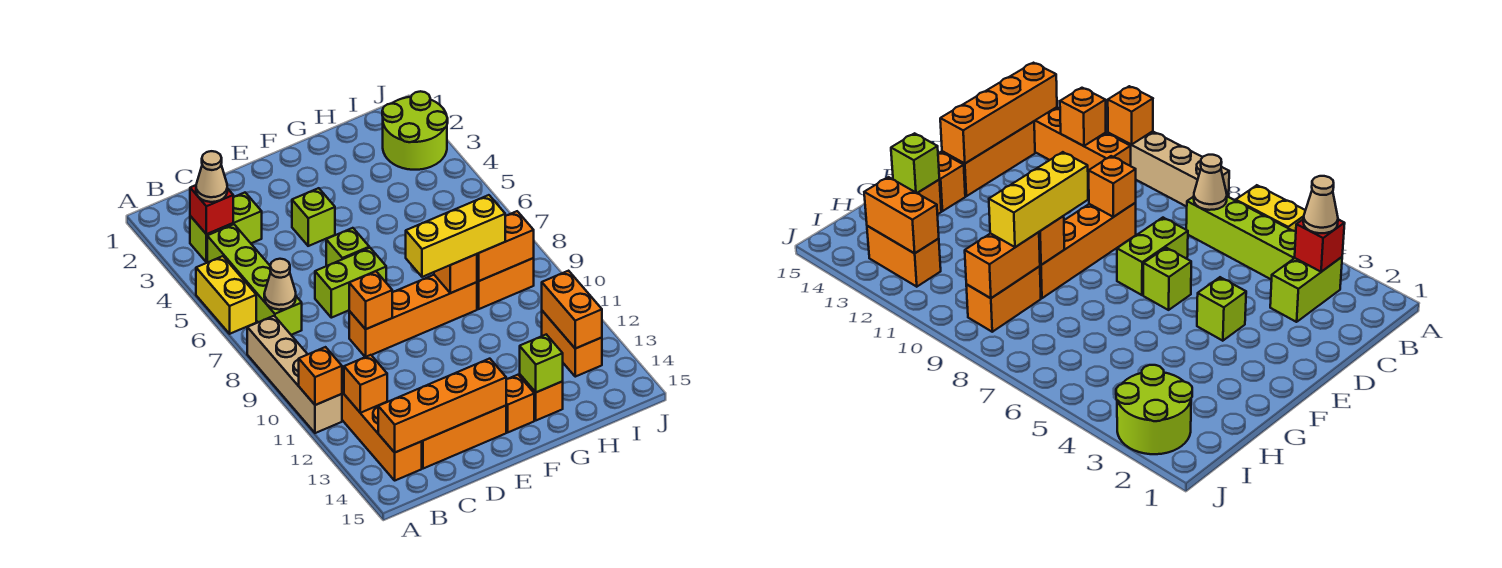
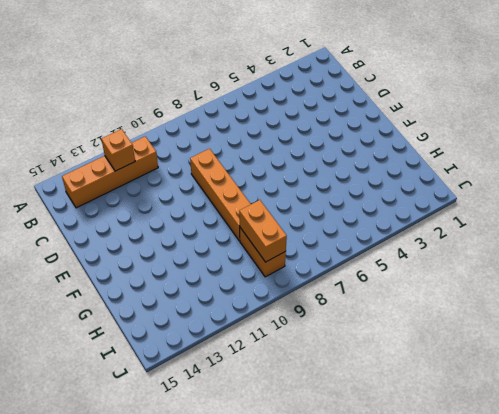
none -> yellow brick A5:A6 level 1
none -> tan brick A8:A11 level 1
none -> lime brick B3:C3 level 1

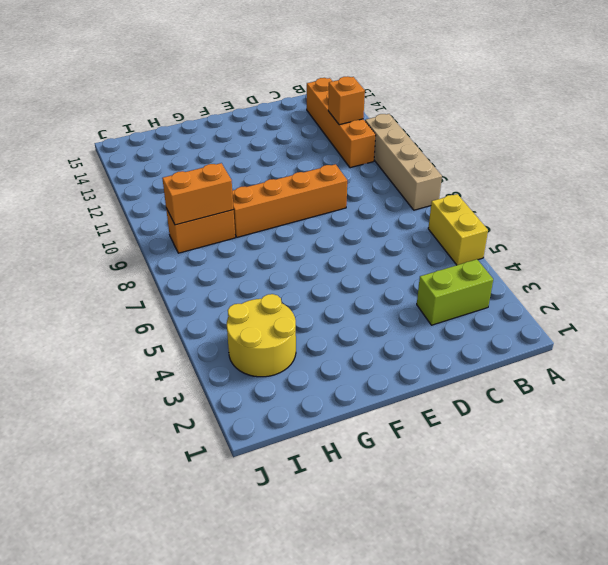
yellow round brick H3:I4 level 1 -> lime round brick I2:J3 level 1
none -> lime brick B4:B7 level 1
none -> orange brick C14:E14 level 1
none -> lime brick D7:E7 level 1

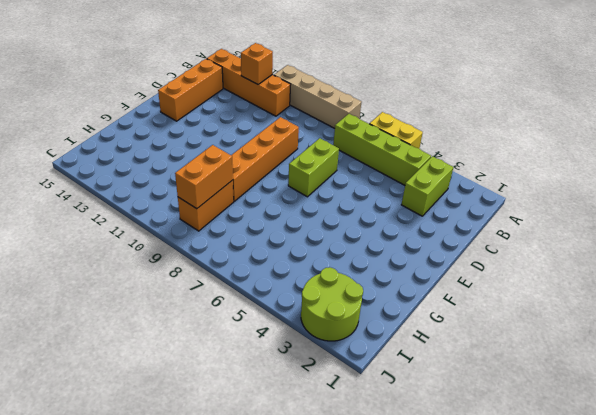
none -> lime brick E4 level 1
none -> lime brick E6 level 1
none -> orange brick F14 level 1

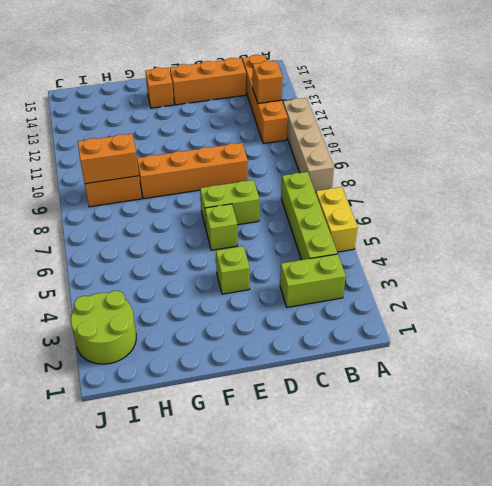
none -> orange brick G14 level 1
none -> orange brick I12:I13 level 1
none -> orange brick A11 level 2

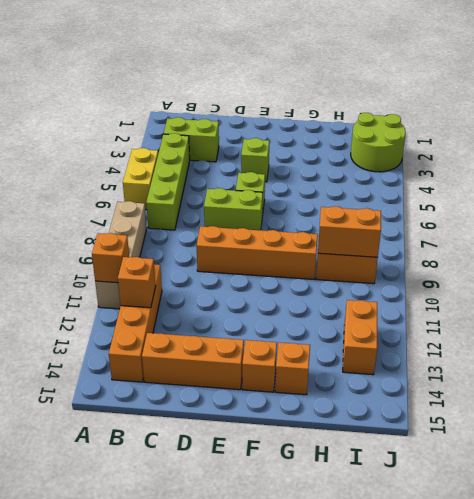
none -> red brick B3 level 2
none -> tan cone B7 level 2
none -> orange brick B14:E14 level 2

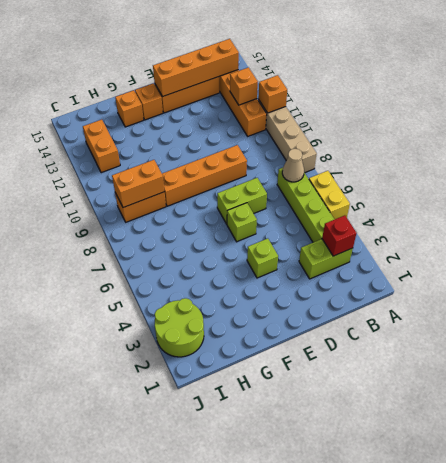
none -> orange brick D9 level 2
none -> orange brick G9 level 2
none -> lime brick G14 level 2

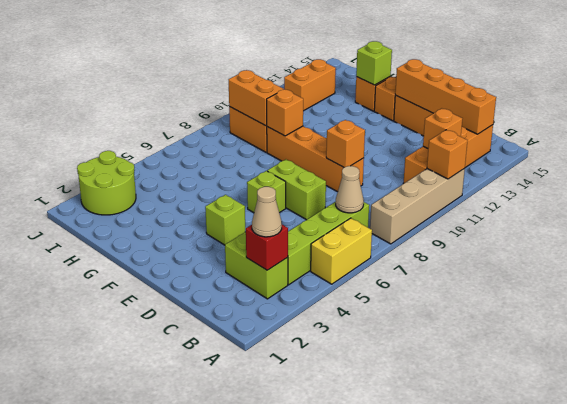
none -> orange brick I12:I13 level 2
none -> yellow brick F9:H9 level 3

